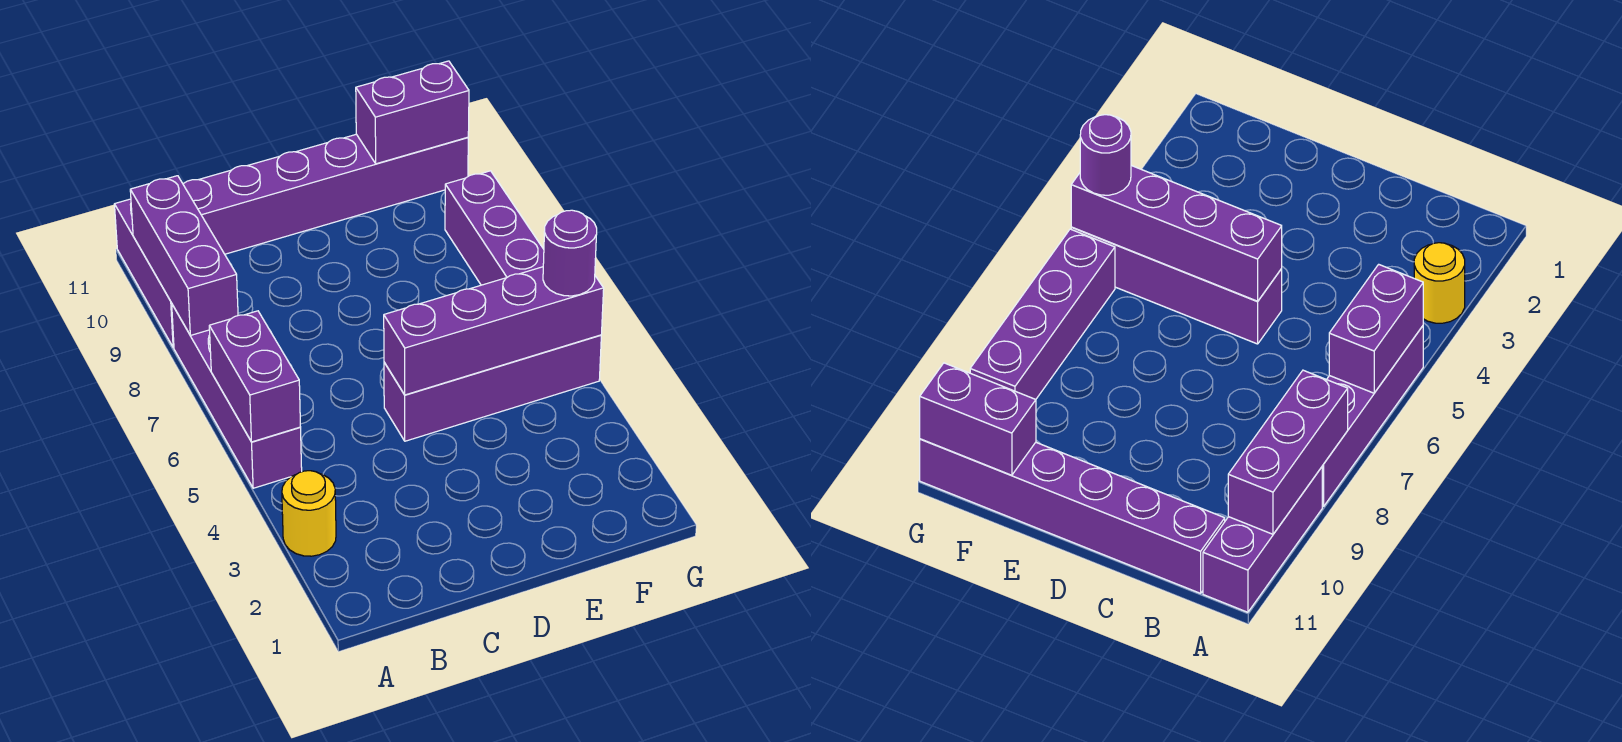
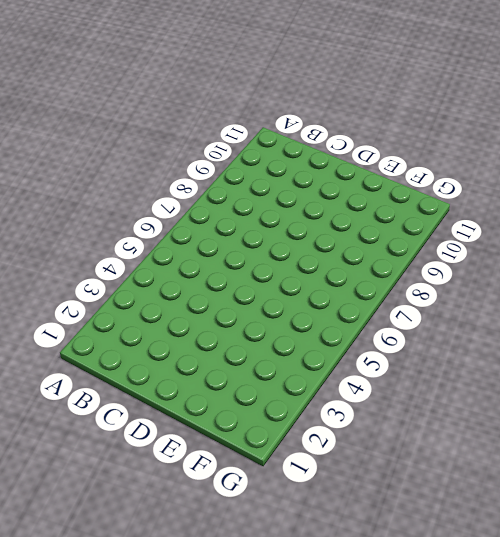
none -> yellow round brick A3 level 1
none -> purple brick A5:A8 level 1

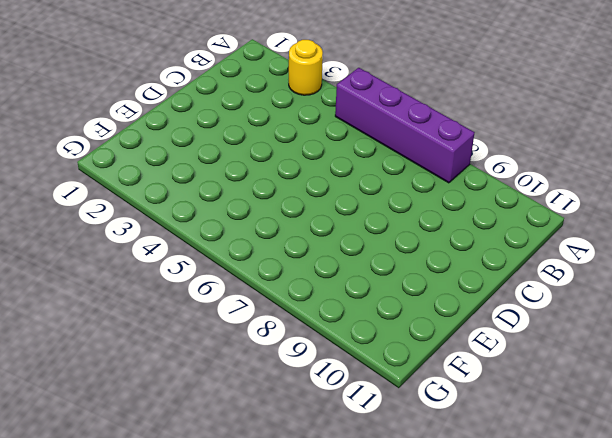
none -> purple brick A9:A11 level 1
none -> purple brick B11:G11 level 1

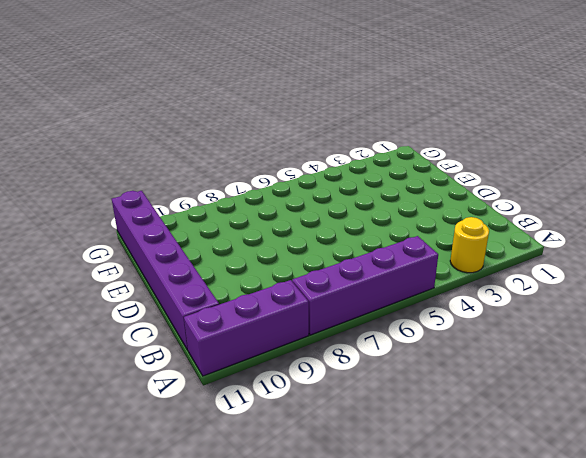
none -> purple brick D5:G5 level 1
none -> purple brick G6:G9 level 1

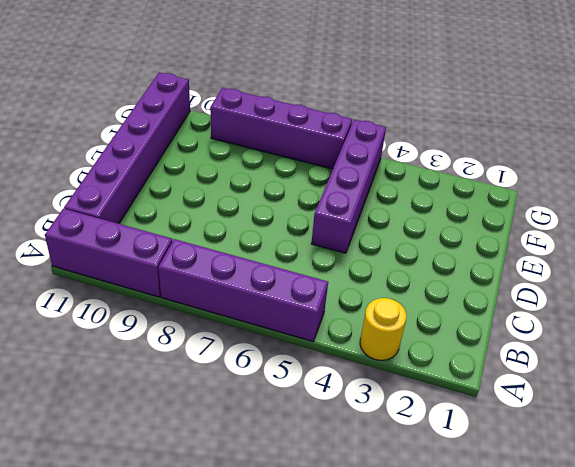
none -> purple brick A5:A6 level 2
none -> purple brick A8:A10 level 2

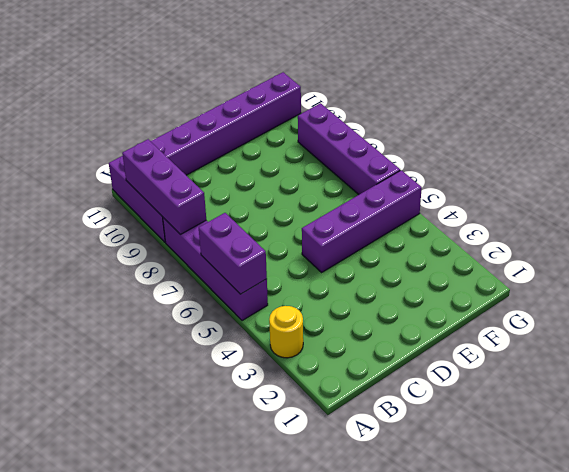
none -> purple brick D5:G5 level 2
none -> purple brick F11:G11 level 2

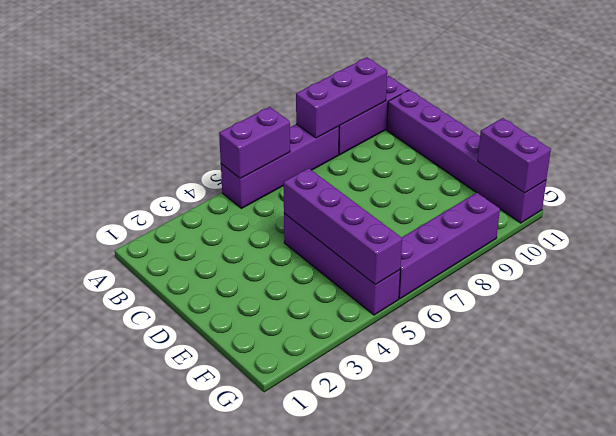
none -> yellow round brick A3 level 1
none -> purple round brick G5 level 3

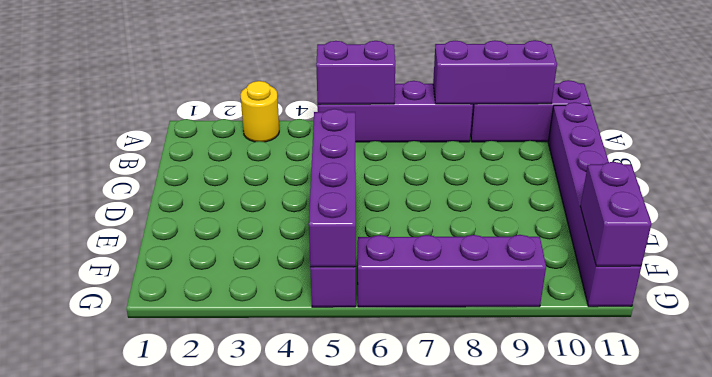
none -> purple round brick G5 level 3

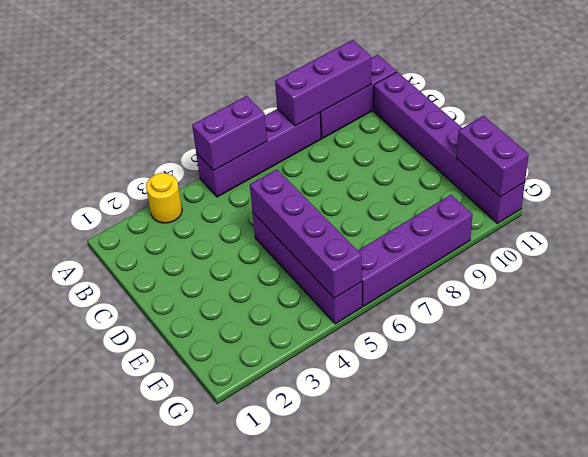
none -> purple round brick G5 level 3

